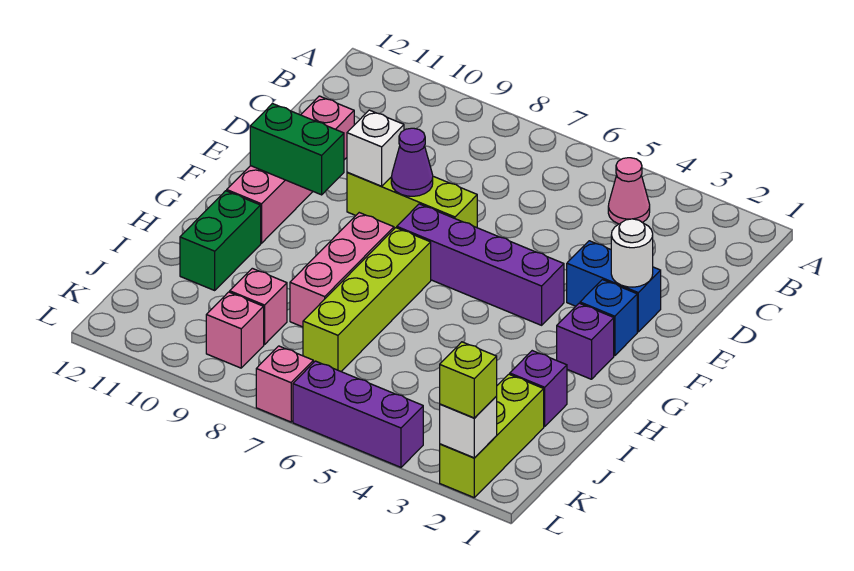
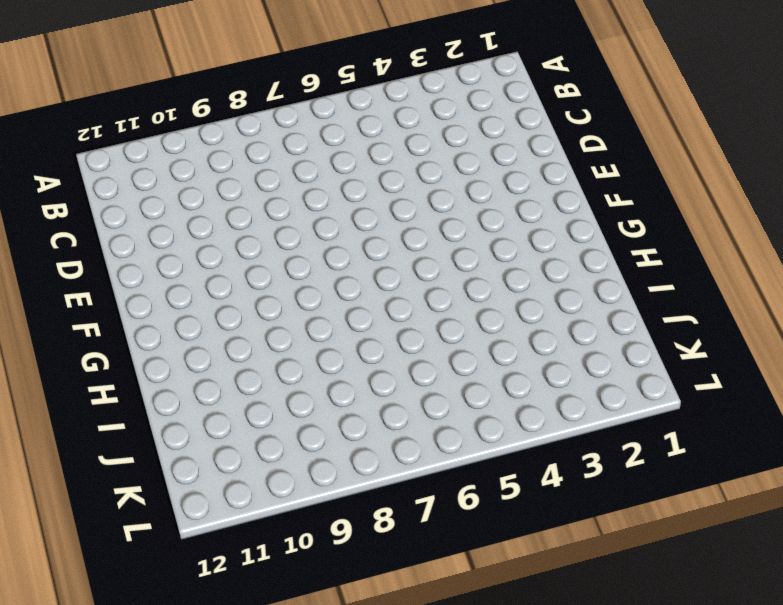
none -> pink cone B4 level 1
none -> pink brick D11:G11 level 1
none -> blue brick E2:E3 level 1

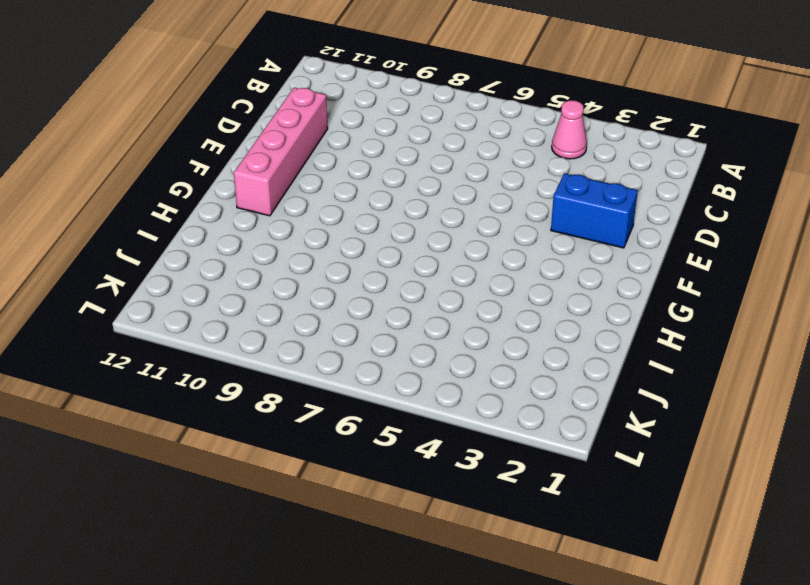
none -> lime brick E7:E9 level 1
none -> blue brick F2 level 1
none -> purple brick F4:F7 level 1

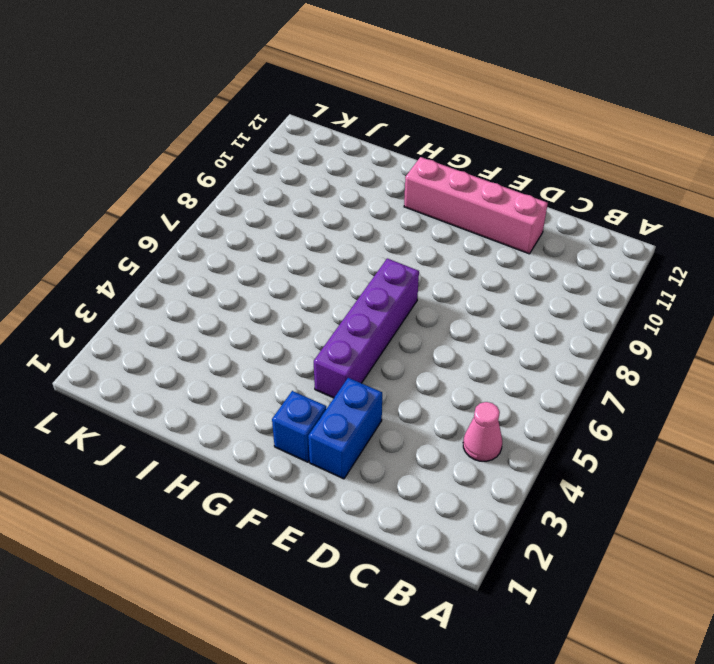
none -> lime brick E7:E9 level 1
none -> purple brick G2 level 1
none -> lime brick G7:J7 level 1

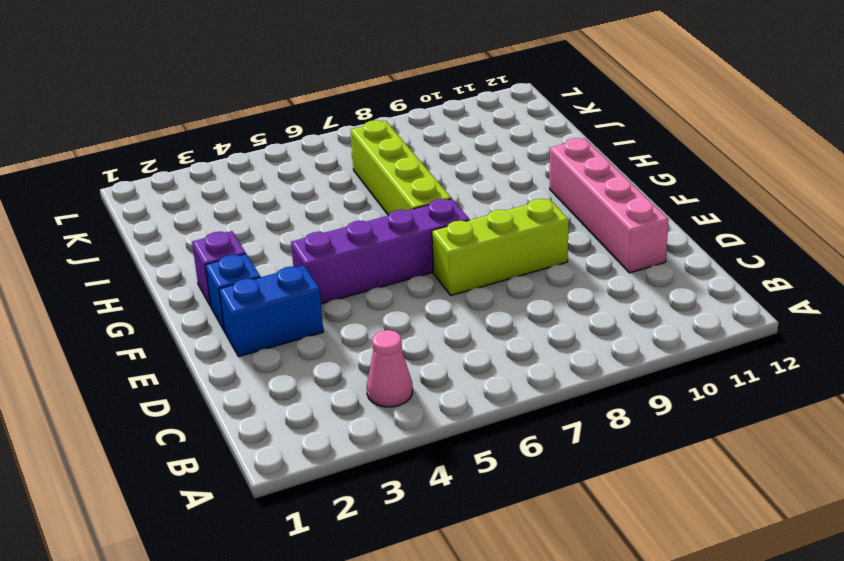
none -> pink brick G8:I8 level 1
none -> green brick H11:I11 level 1
none -> purple brick I2 level 1

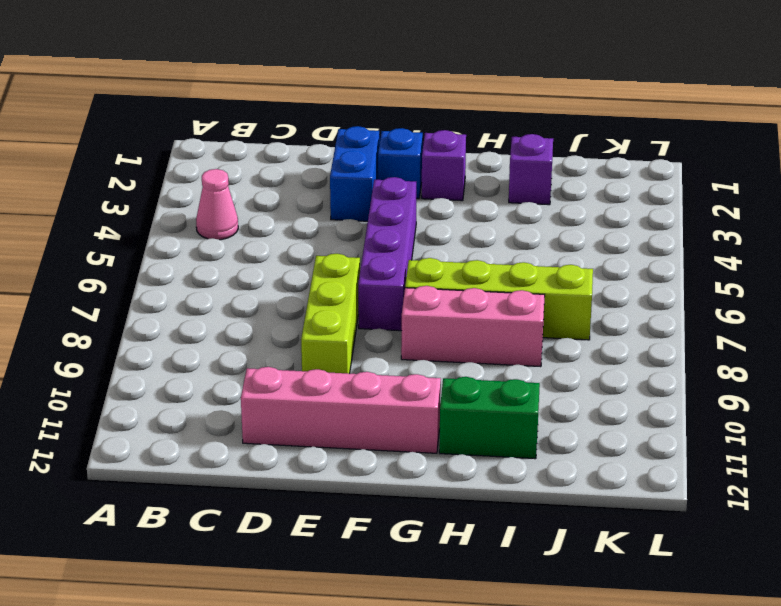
none -> lime brick J2:L2 level 1
none -> pink brick J9 level 1
none -> pink brick K9 level 1

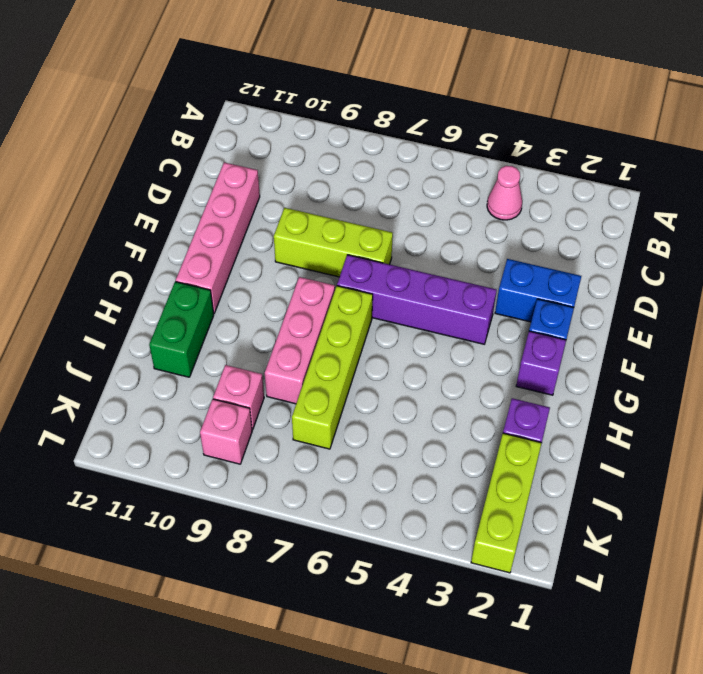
none -> purple brick L4:L6 level 1
none -> pink brick L7 level 1
none -> white round brick E2 level 2

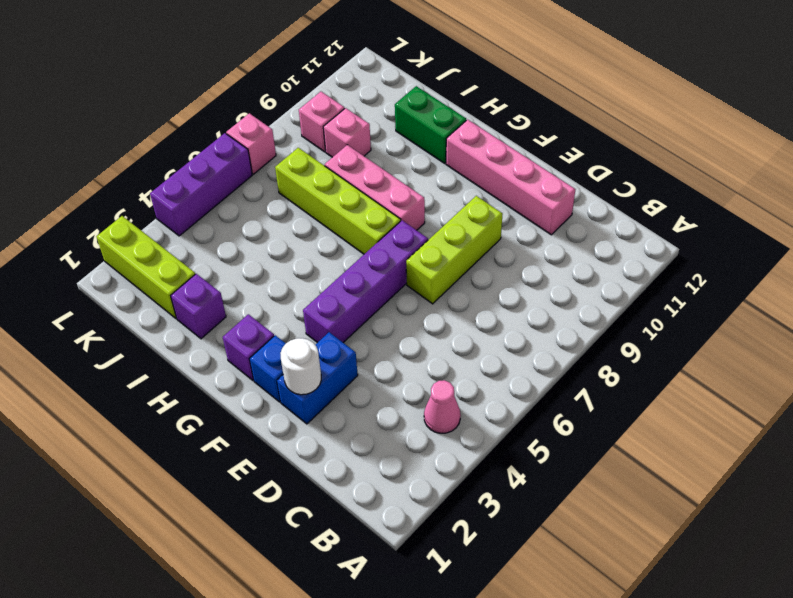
none -> purple cone E8 level 2
none -> white brick E9 level 2
none -> green brick F10:F11 level 2

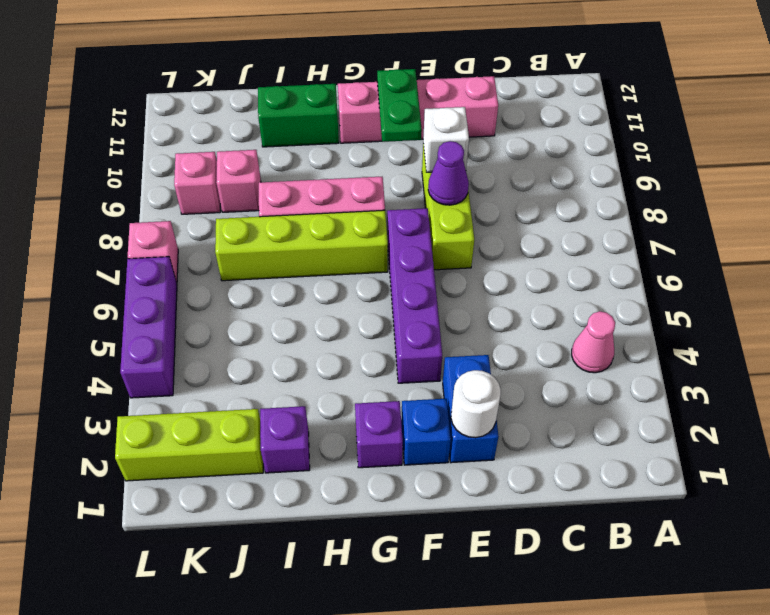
green plate F10:F11 level 2 -> green brick F10:F11 level 2
none -> white brick L2 level 2
none -> lime brick L2 level 3

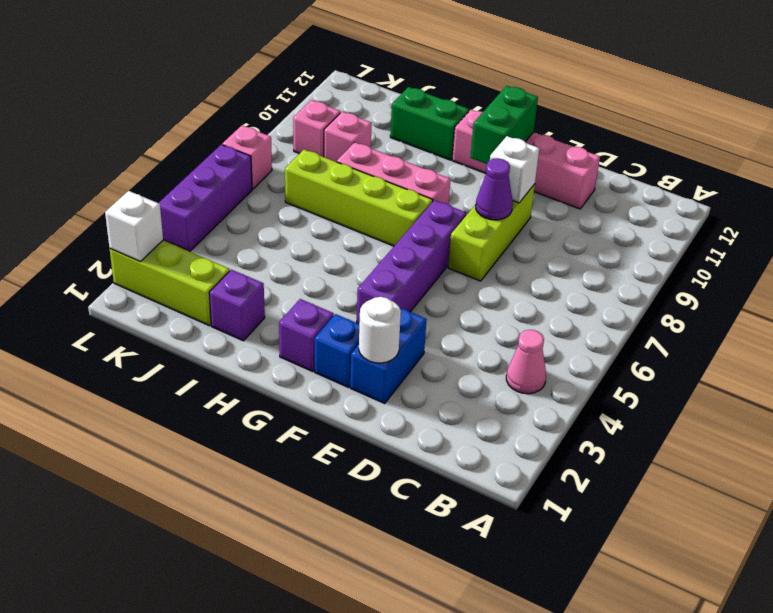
none -> lime brick L2 level 3

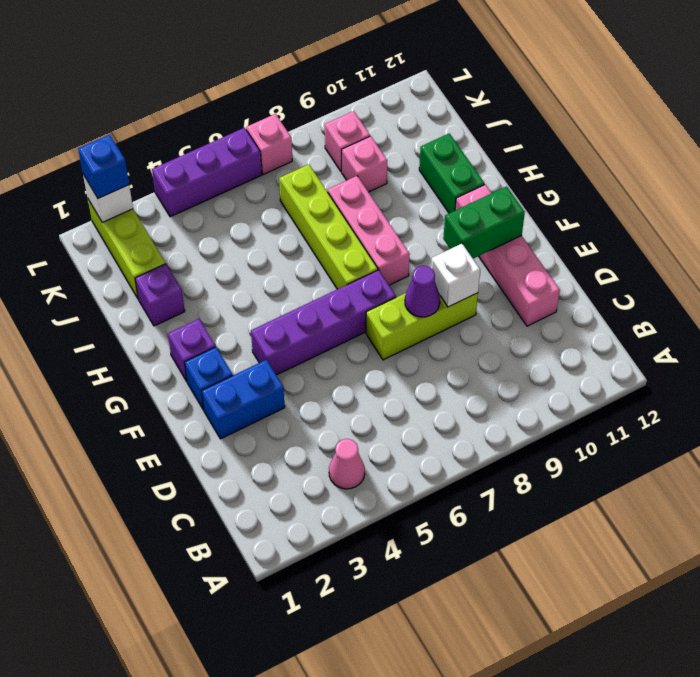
blue brick L2 level 3 -> lime brick L2 level 3
none -> white round brick E2 level 2

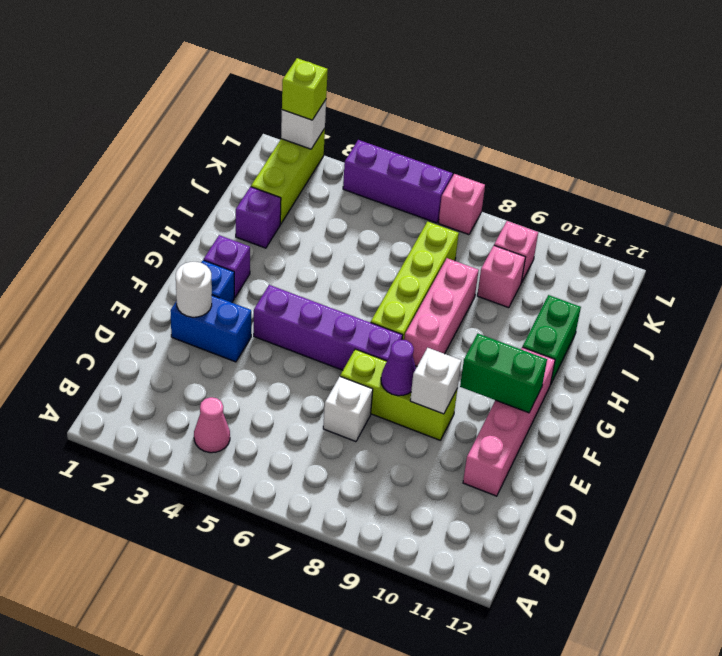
white brick D7 level 1 -> none

